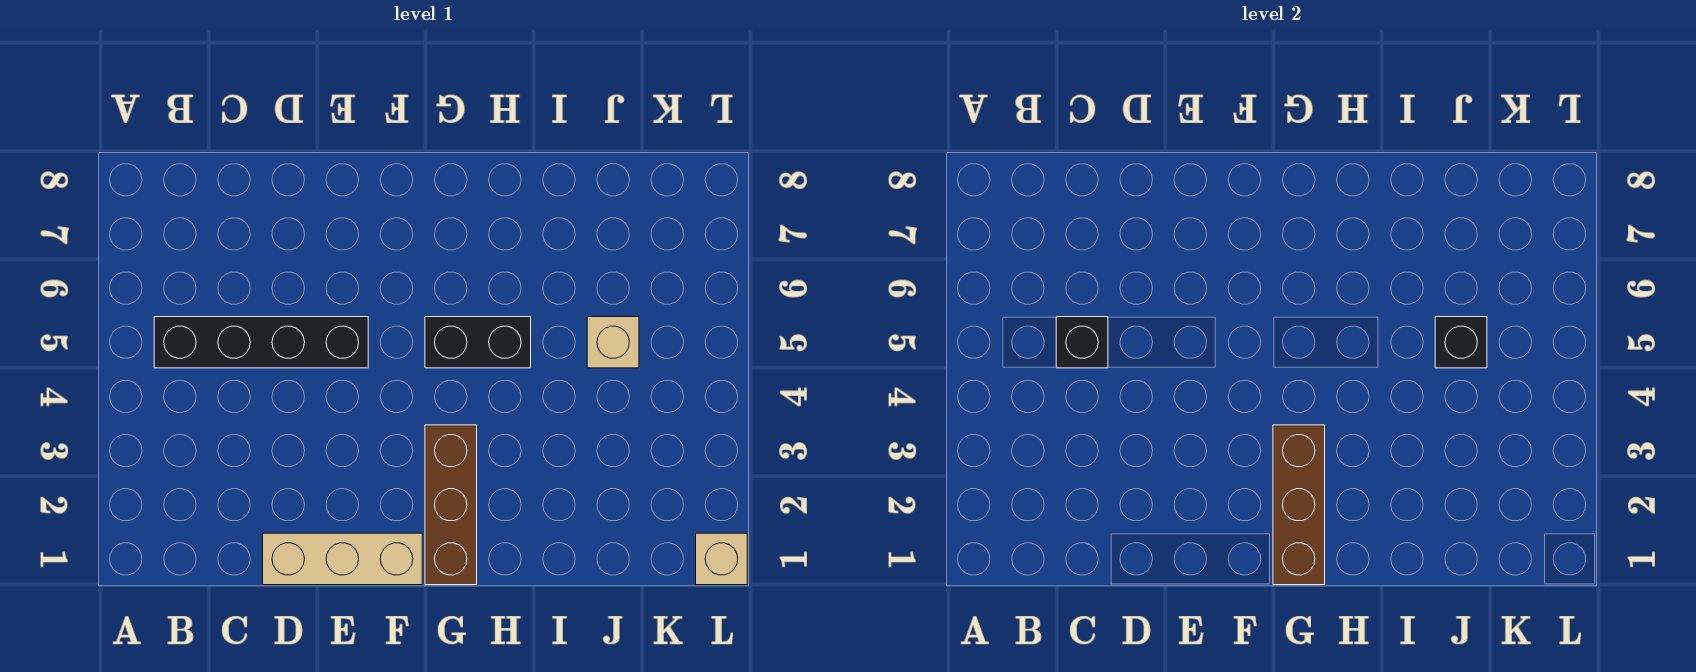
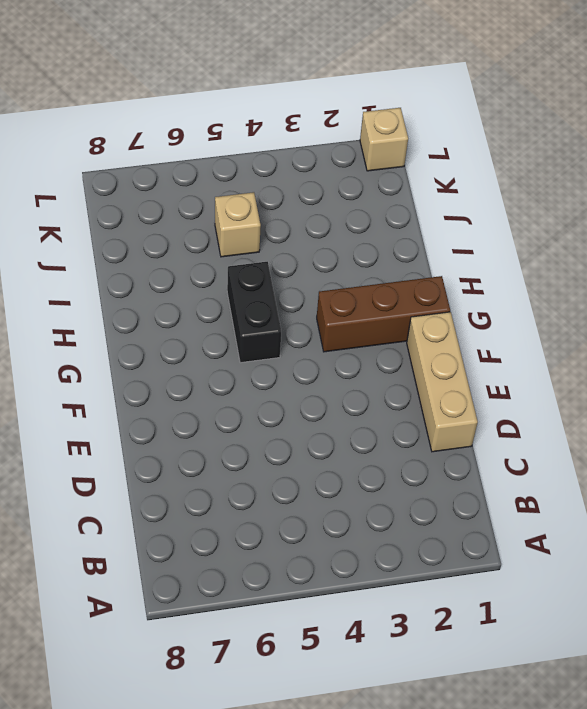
none -> black brick B5:E5 level 1
none -> black brick C5 level 2

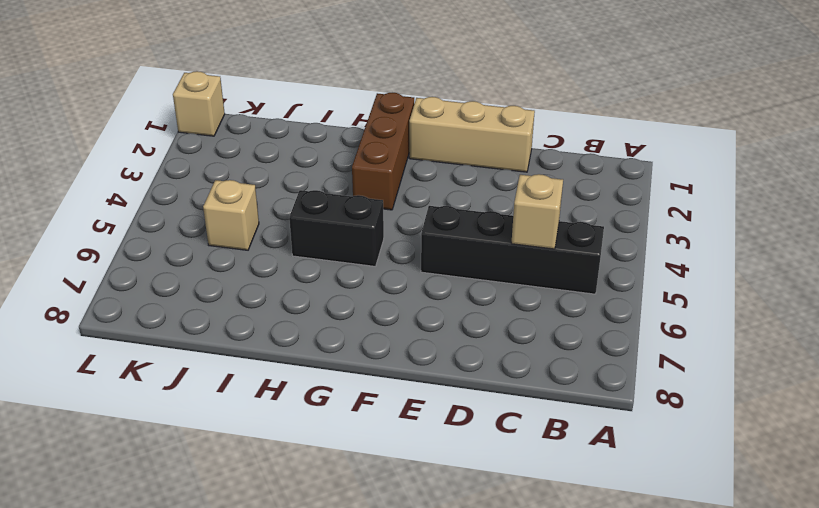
tan brick C5 level 2 -> black brick C5 level 2
none -> brown brick G1:G3 level 2
none -> black brick J5 level 2

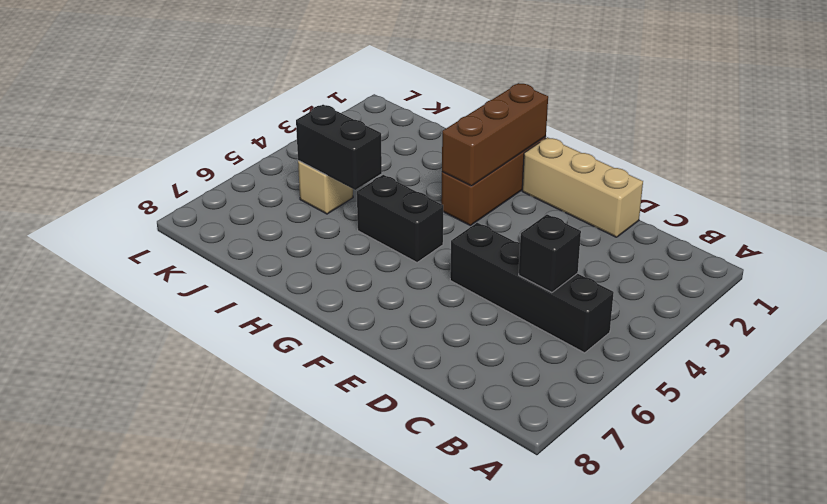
black brick I5:J5 level 2 -> black brick J5 level 2
none -> tan brick L1 level 1

